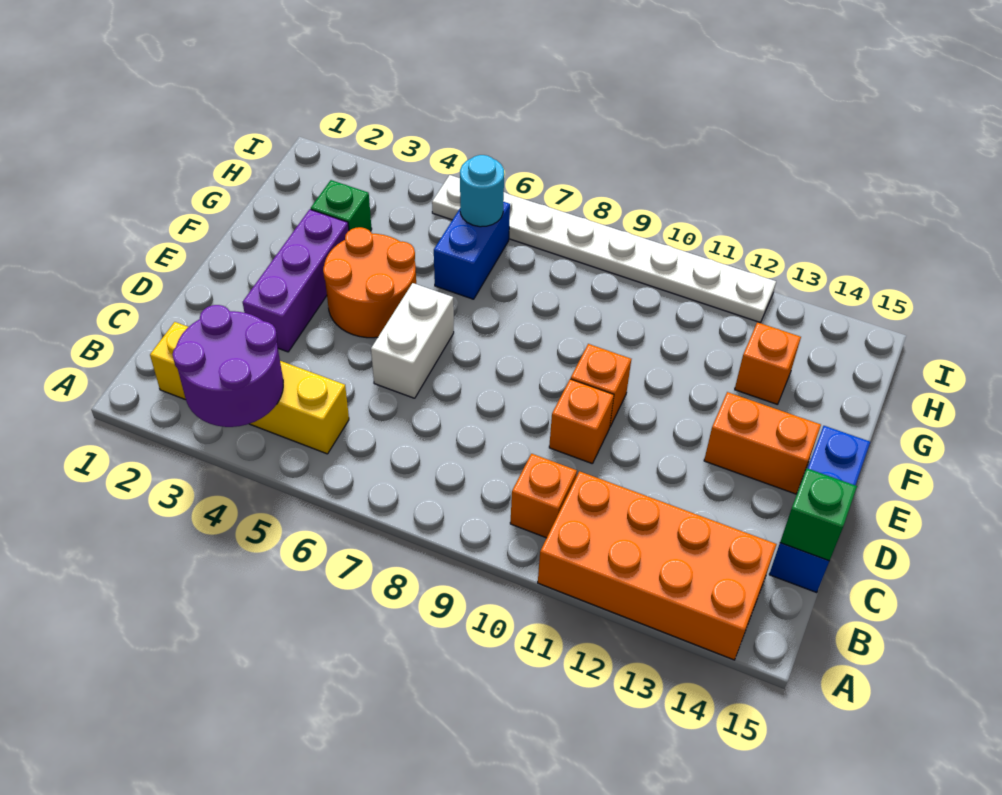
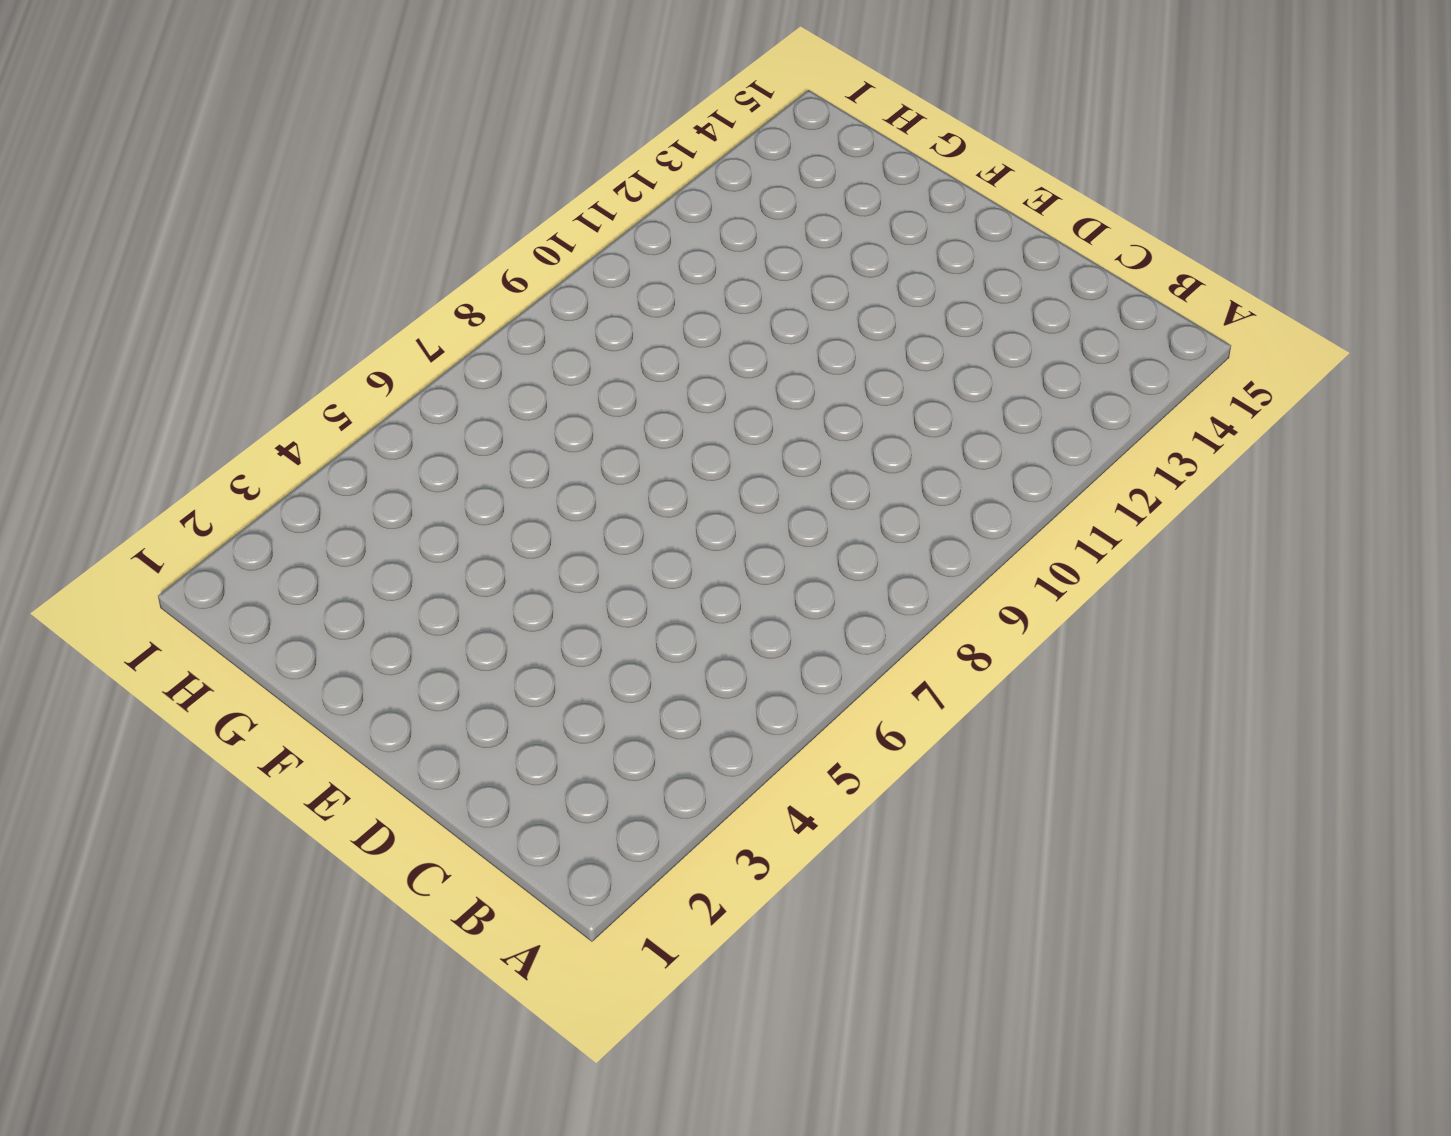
none -> orange brick A11:B14 level 1
none -> yellow brick B2:B5 level 1
none -> orange brick B10 level 1

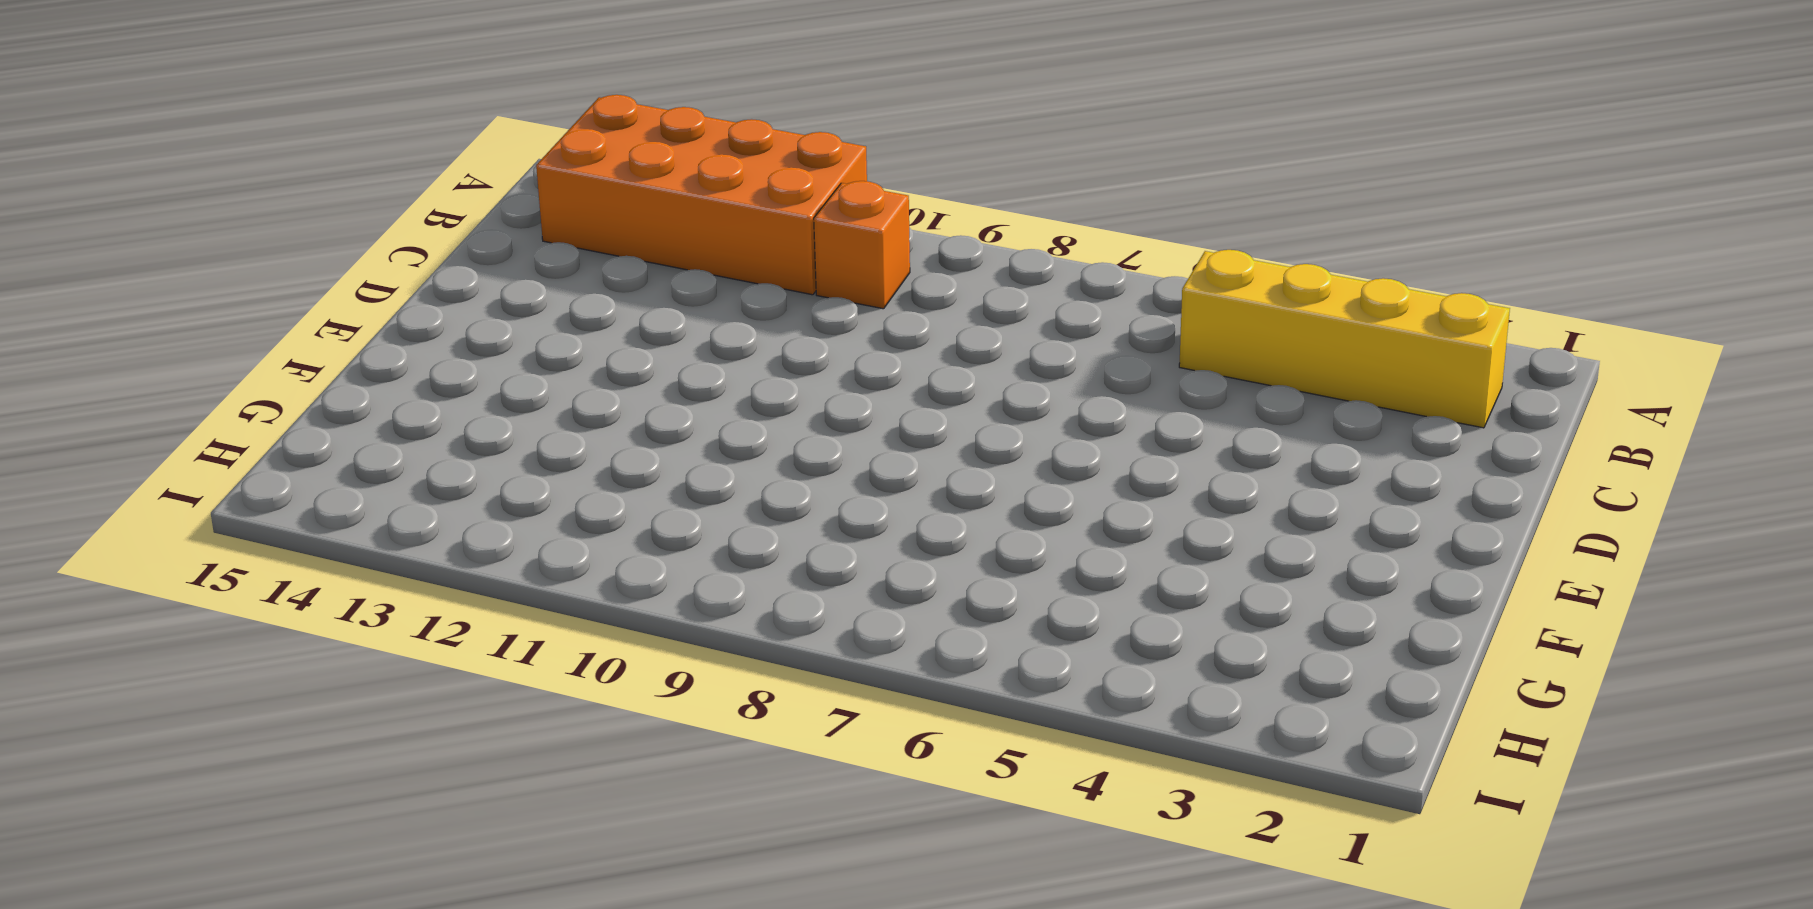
none -> blue brick C15:E15 level 1
none -> purple brick D3:F3 level 1
none -> white brick D6:E6 level 1

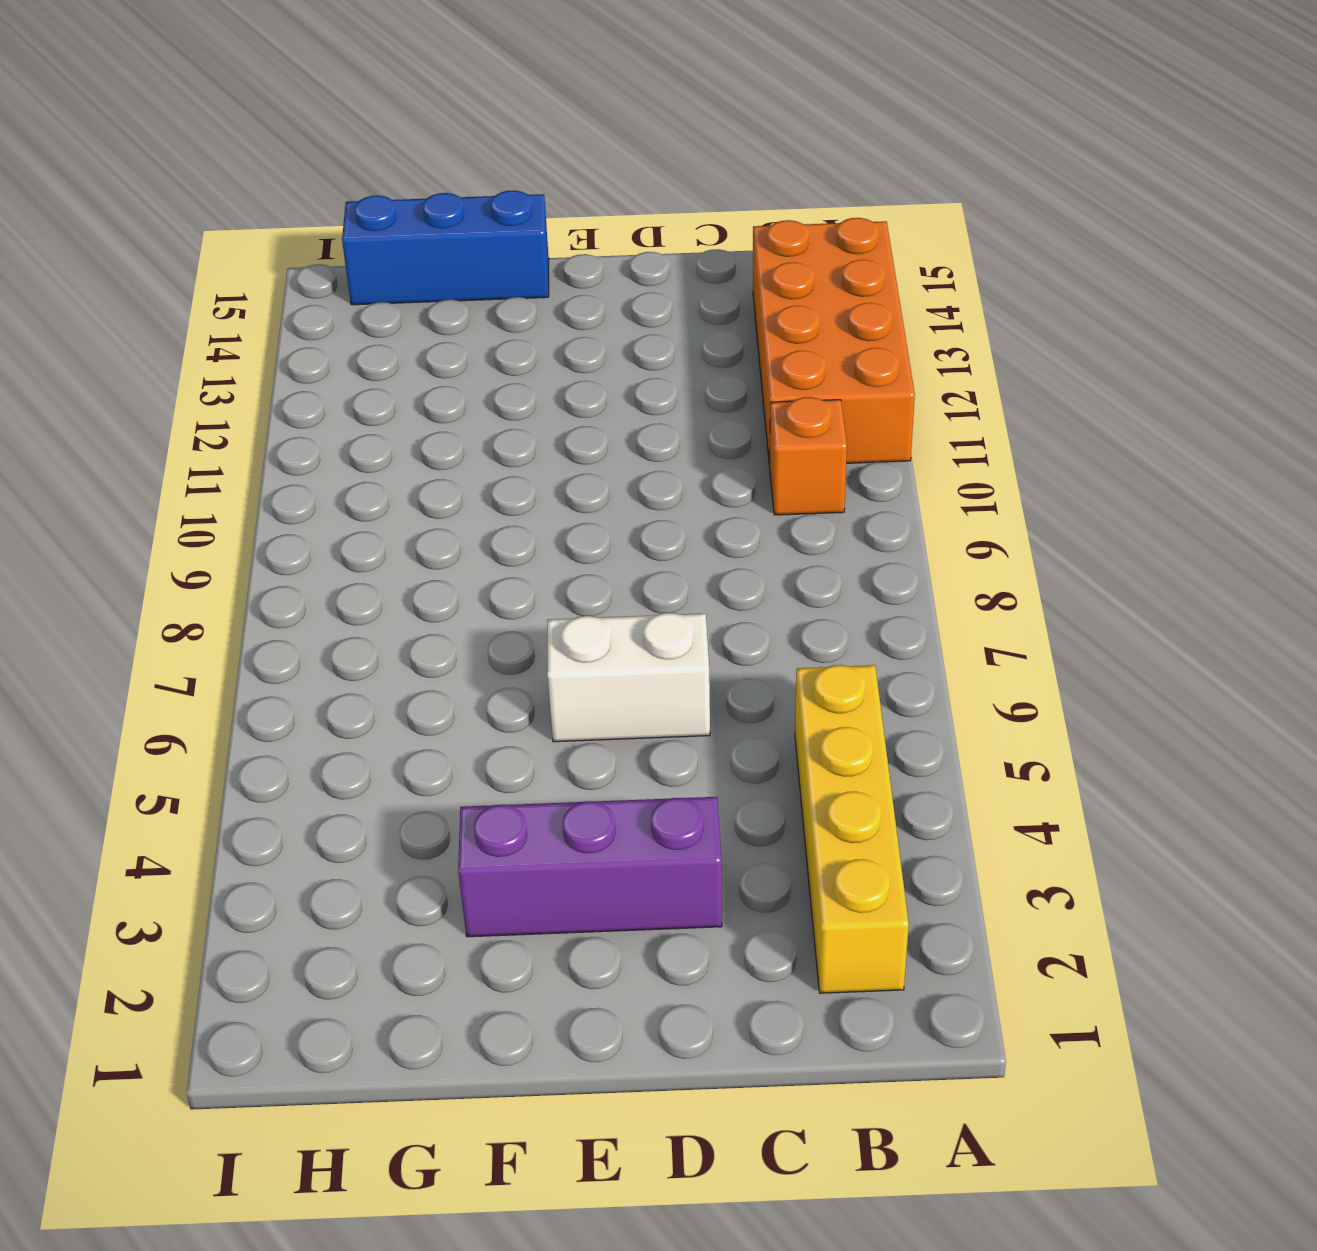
blue brick F15:H15 level 1 -> blue brick C15:E15 level 1
none -> orange brick D10 level 1
none -> orange round brick E4:F5 level 1
none -> orange brick E10 level 1

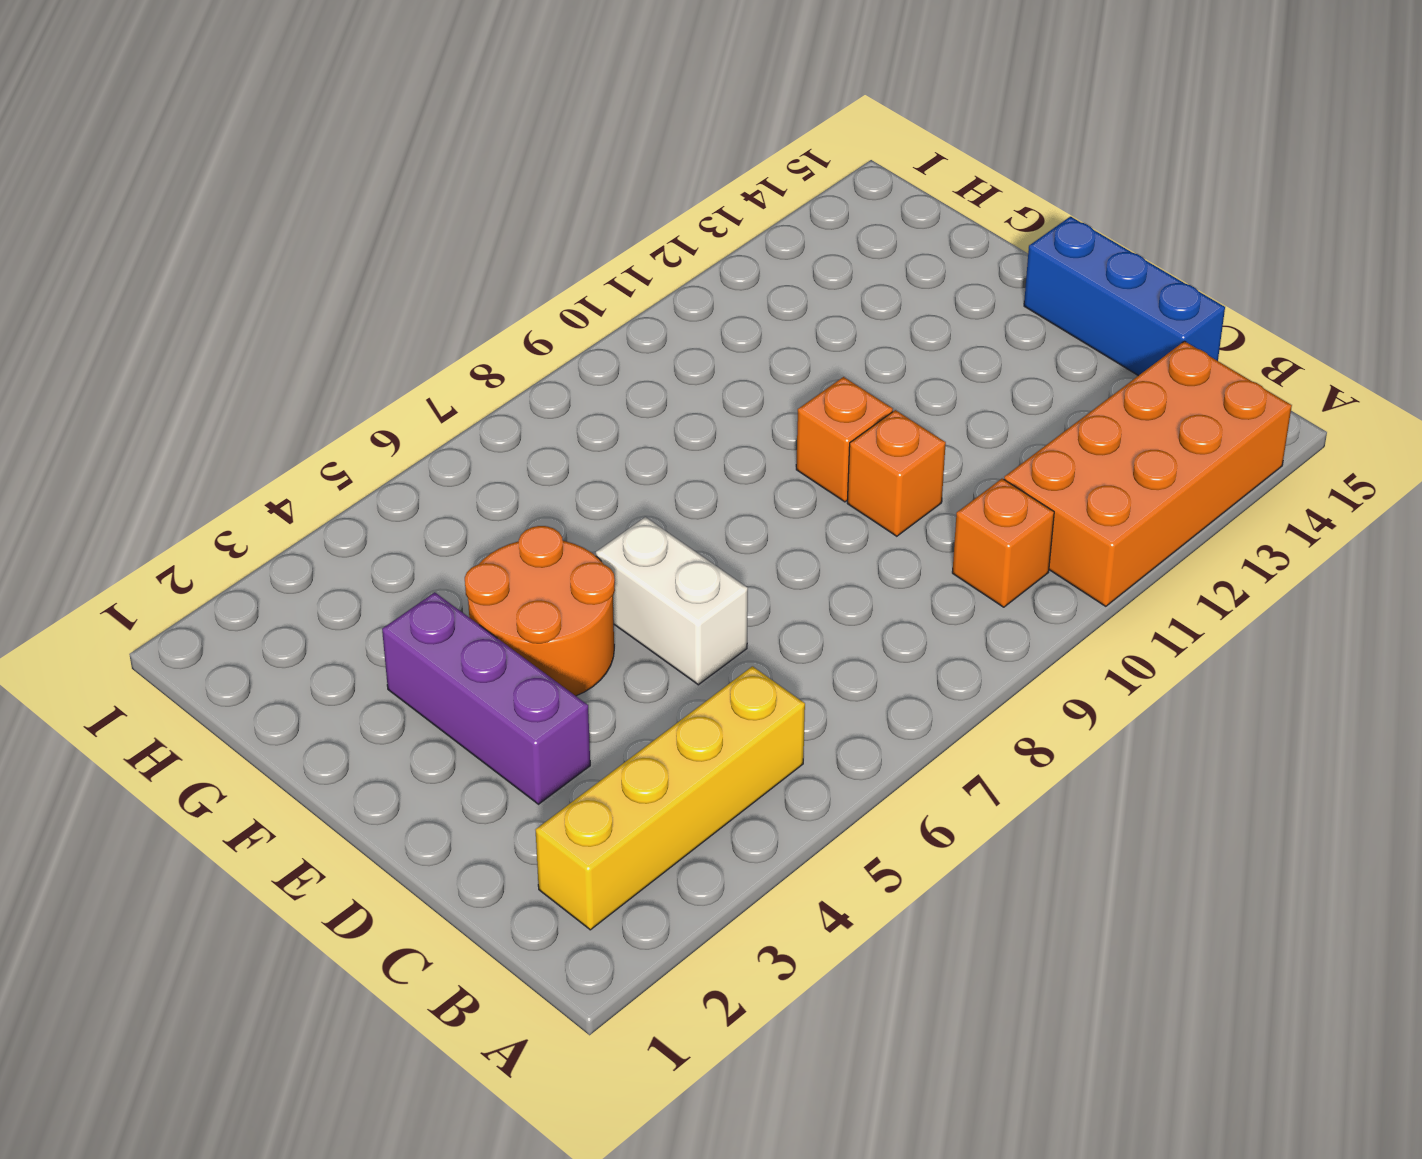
none -> orange brick E13:E14 level 1
none -> green brick G3 level 1
none -> blue brick G6:H6 level 1

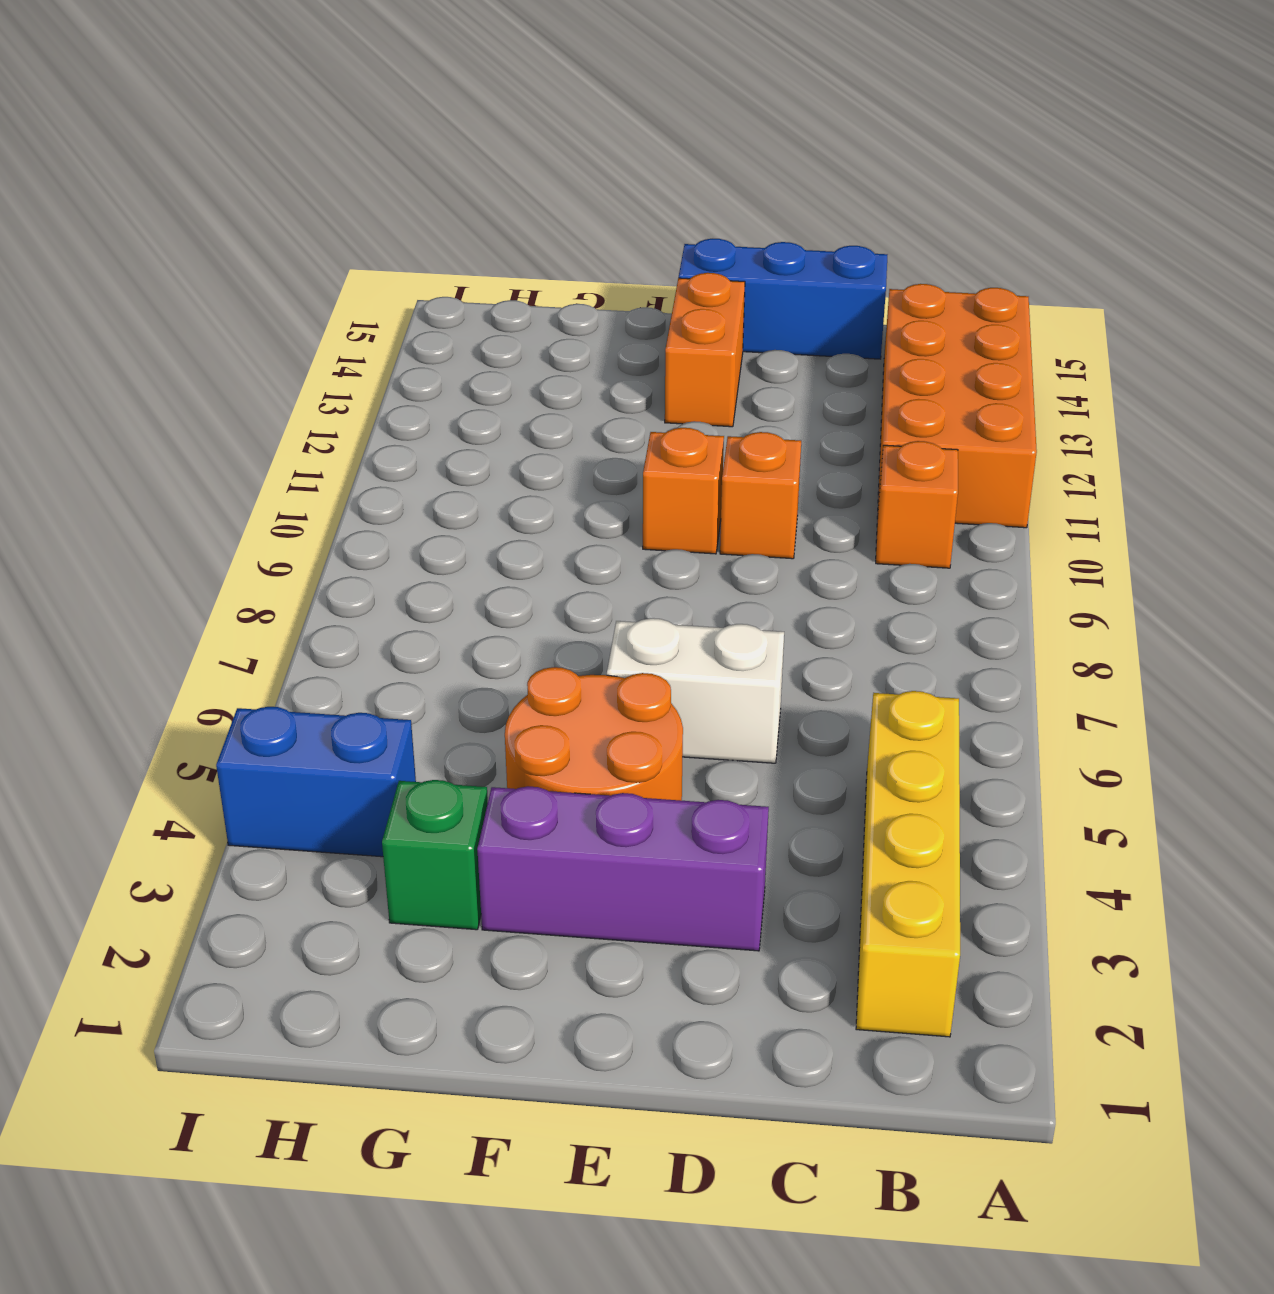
blue brick H4:I4 level 1 -> blue brick G6:H6 level 1
none -> orange brick G13 level 1
none -> white plate I5:I12 level 1
none -> purple round brick A3:B4 level 2

